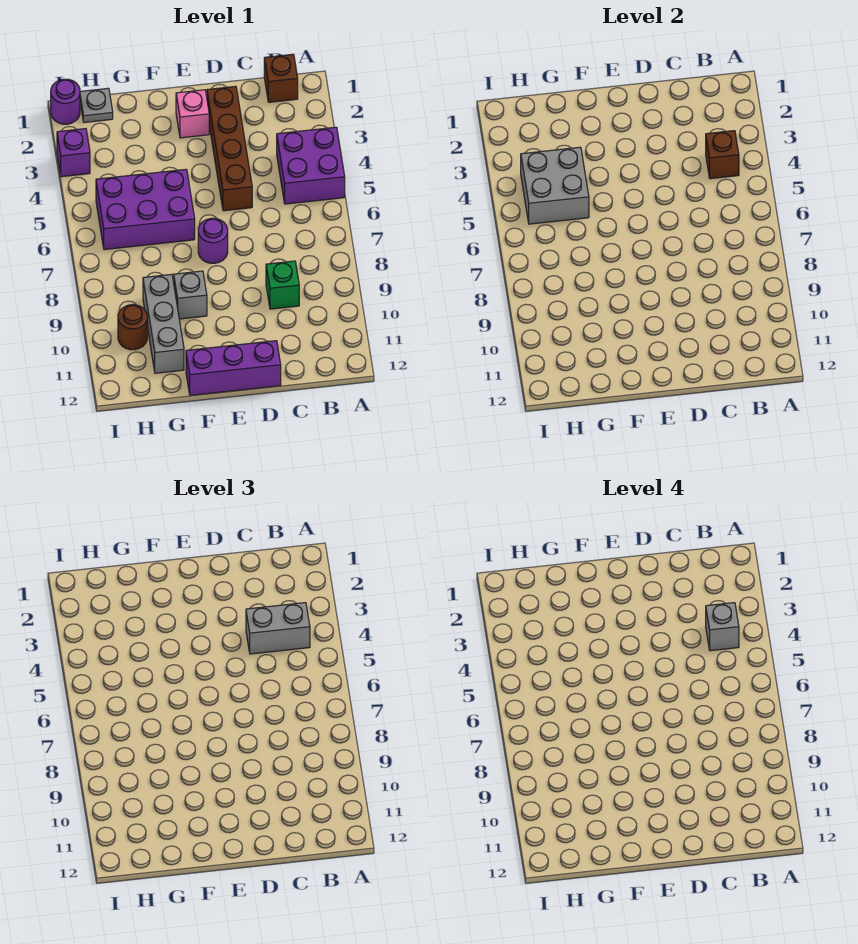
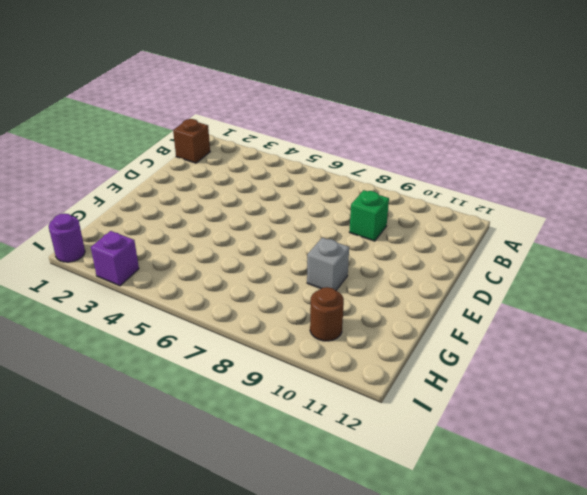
none -> purple brick A4:B5 level 1
none -> brown brick D2:D5 level 1
none -> purple brick D12:F12 level 1

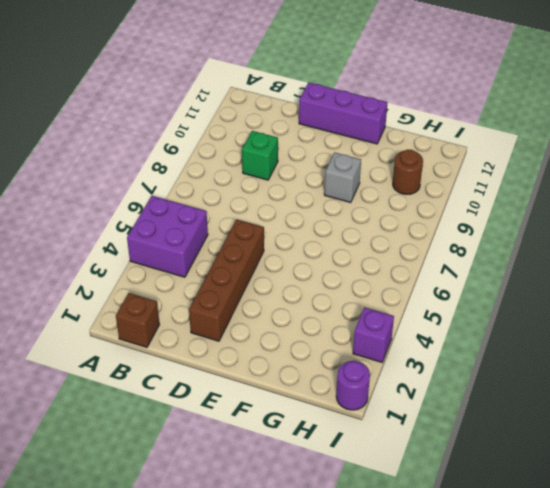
none -> pink brick E2 level 1
none -> purple round brick E7 level 1
none -> purple brick F5:H6 level 1

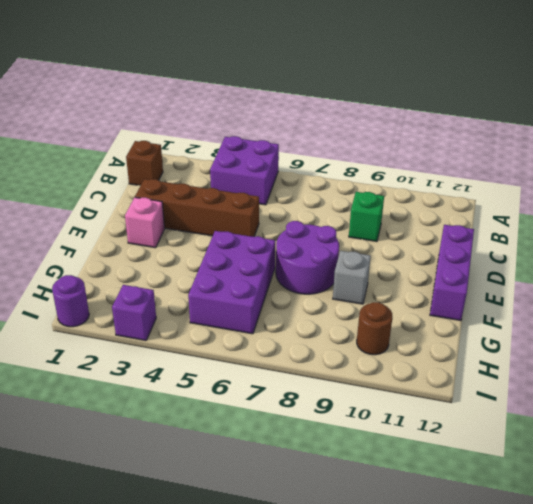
purple round brick E7:F8 level 1 -> purple round brick E7 level 1
none -> grey brick G9:G11 level 1
none -> grey plate H1 level 1
none -> brown brick B4 level 2

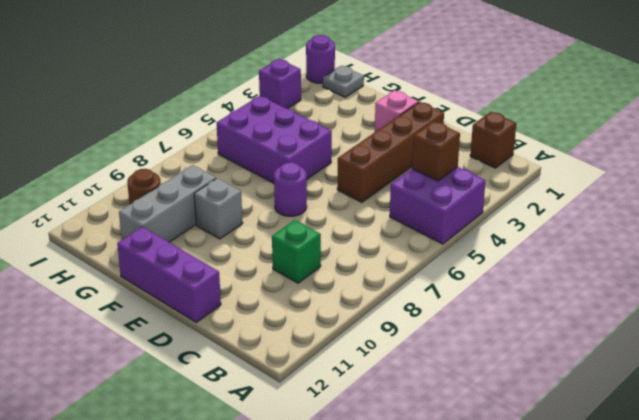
none -> grey brick G4:H5 level 2
none -> grey brick B4:C4 level 3
none -> grey brick B4 level 4

